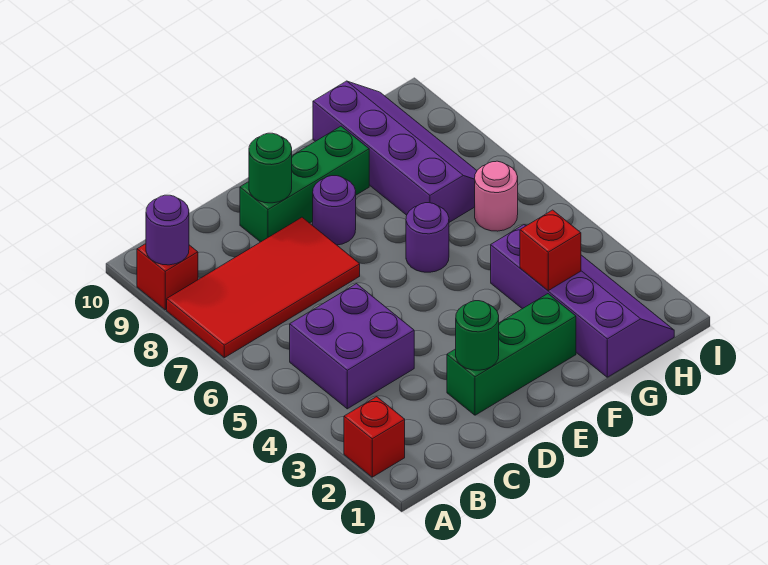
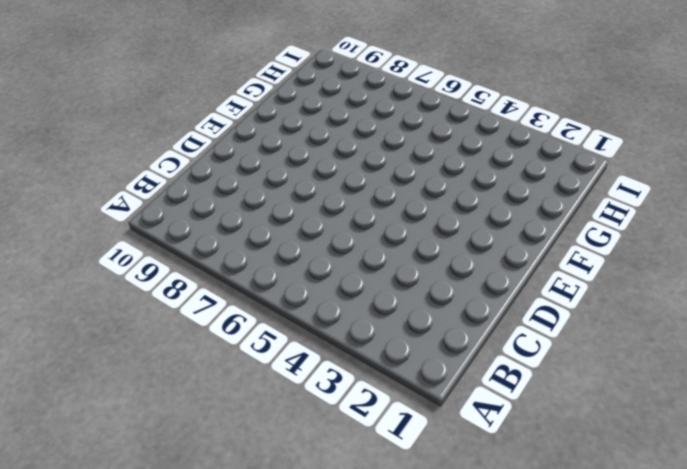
none -> red brick A2 level 1
none -> red tile A7:D8 level 1
none -> red brick A9 level 1

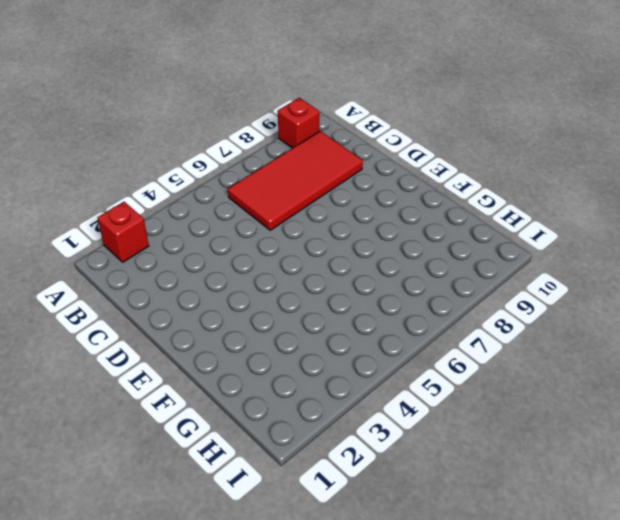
red tile B6:C9 level 1 -> red tile A7:D8 level 1
none -> purple brick B4:C5 level 1
none -> green brick D2:F2 level 1
none -> green brick D9:F9 level 1

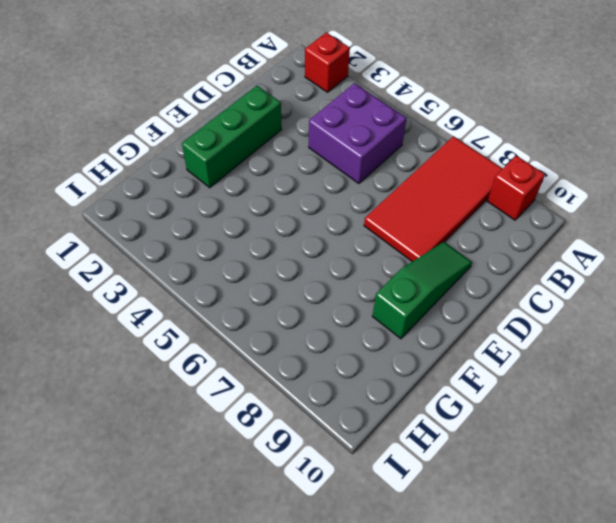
green slope D9:F9 level 1 top F -> green brick D9:F9 level 1
none -> purple round brick E8 level 1
none -> purple round brick F6 level 1
none -> purple slope G1:H4 level 1 top G

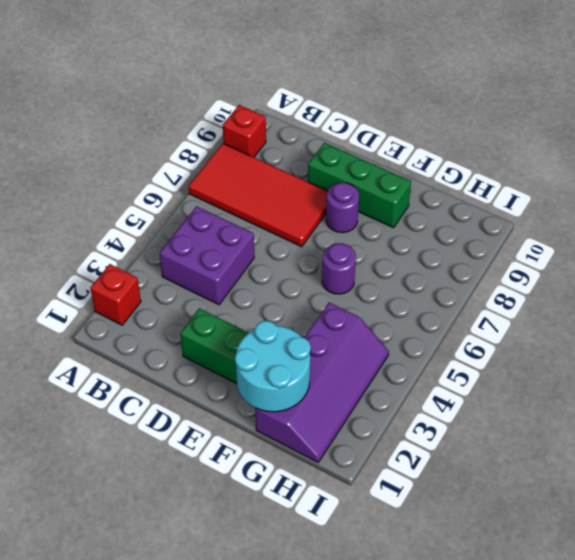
cyan round brick F1:G2 level 2 -> none
none -> purple slope G7:H10 level 1 top G
none -> pink round brick H6 level 1
none -> purple round brick A9 level 2

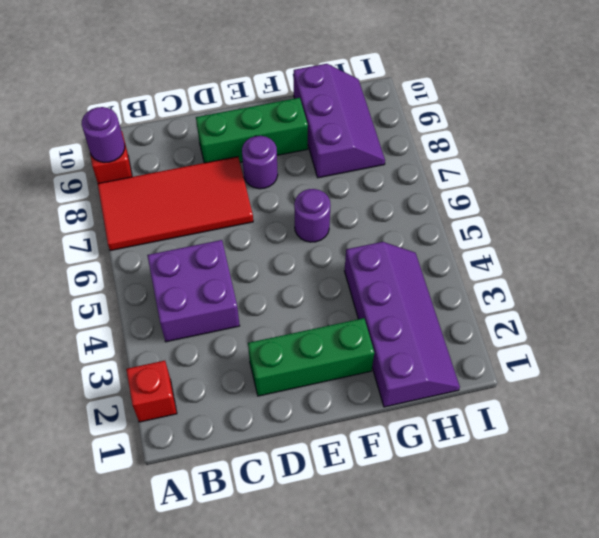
purple slope G8:H10 level 1 top G -> purple slope G7:H10 level 1 top G
none -> pink round brick H6 level 1
none -> green round brick D2 level 2
none -> green round brick D9 level 2

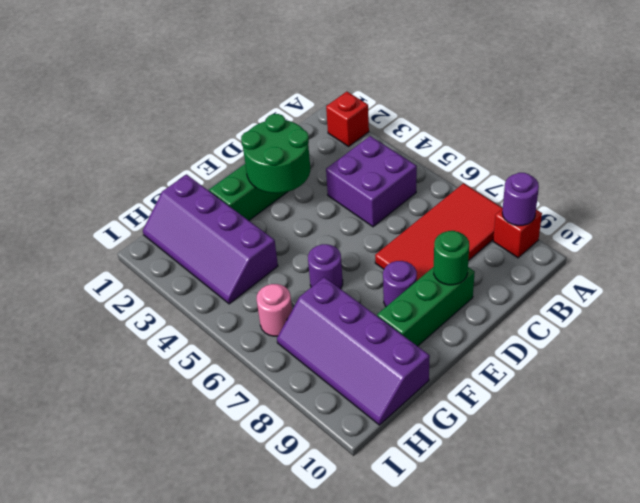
green round brick D2:E3 level 2 -> green round brick D2 level 2
none -> red brick G3 level 2

